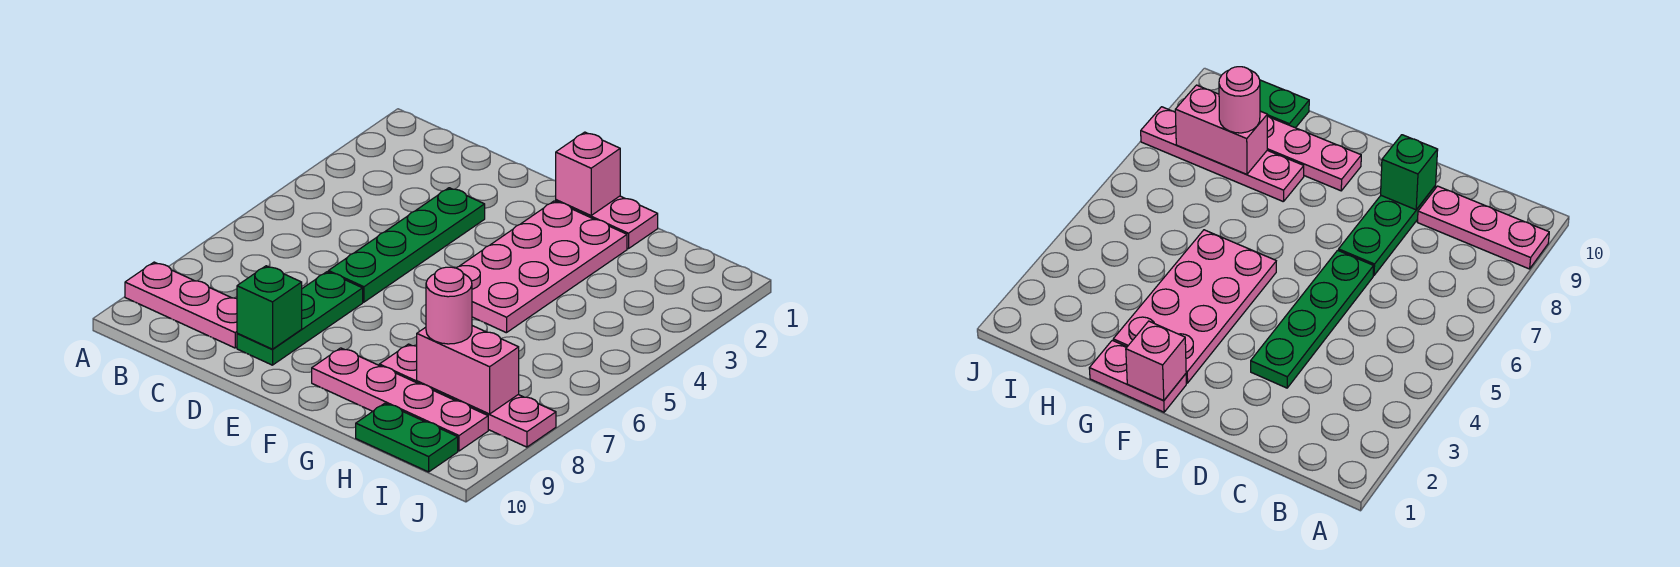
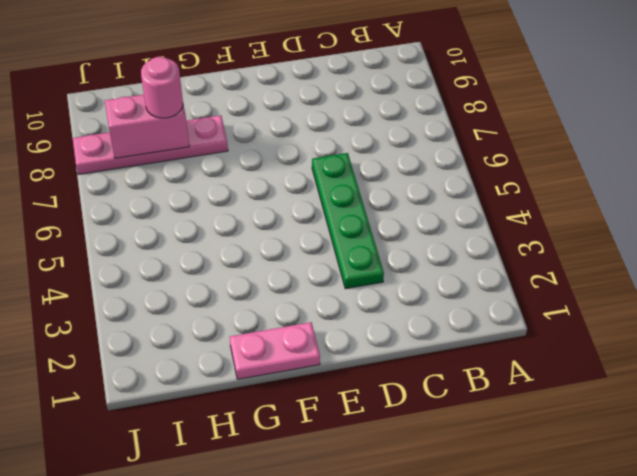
none -> pink plate A9:C9 level 1
none -> green plate D7:D9 level 1
none -> pink plate F2:G5 level 1

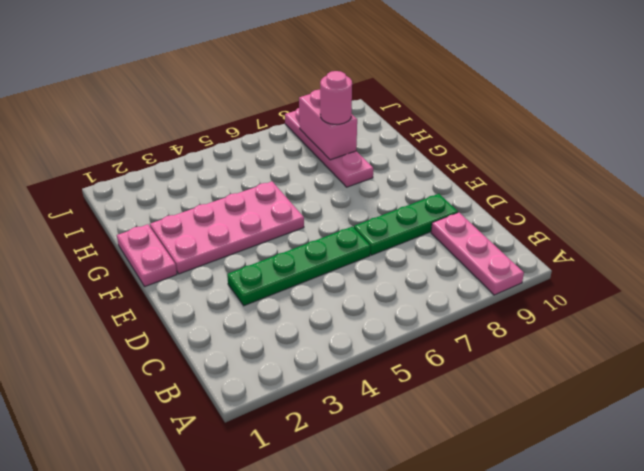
none -> pink plate F9:I9 level 1
none -> green plate H10:I10 level 1
none -> green brick D9 level 2

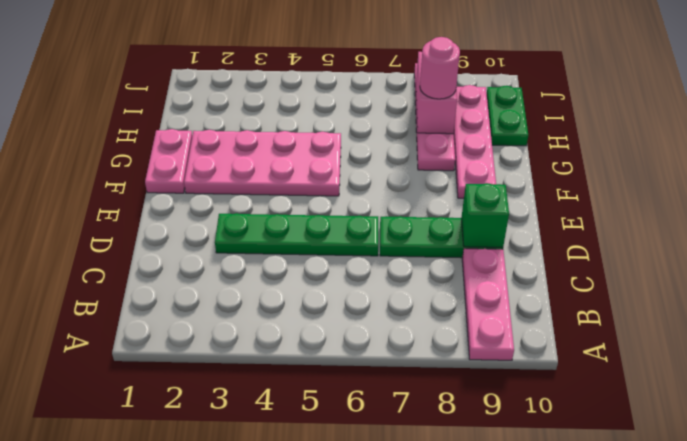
none -> pink brick F1 level 2

